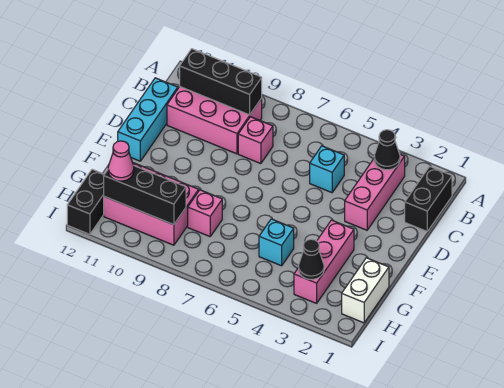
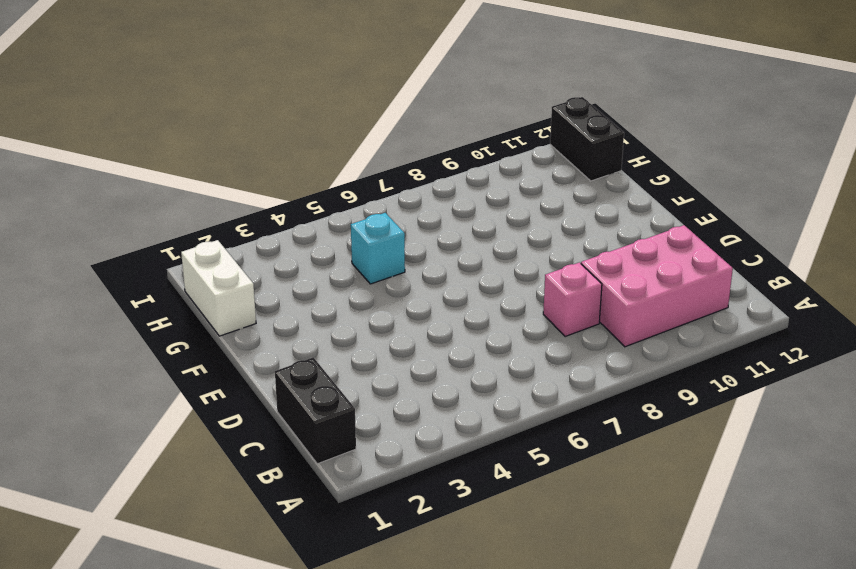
none -> pink brick B3:D3 level 1
none -> cyan brick C5 level 1
none -> cyan brick C12:E12 level 1

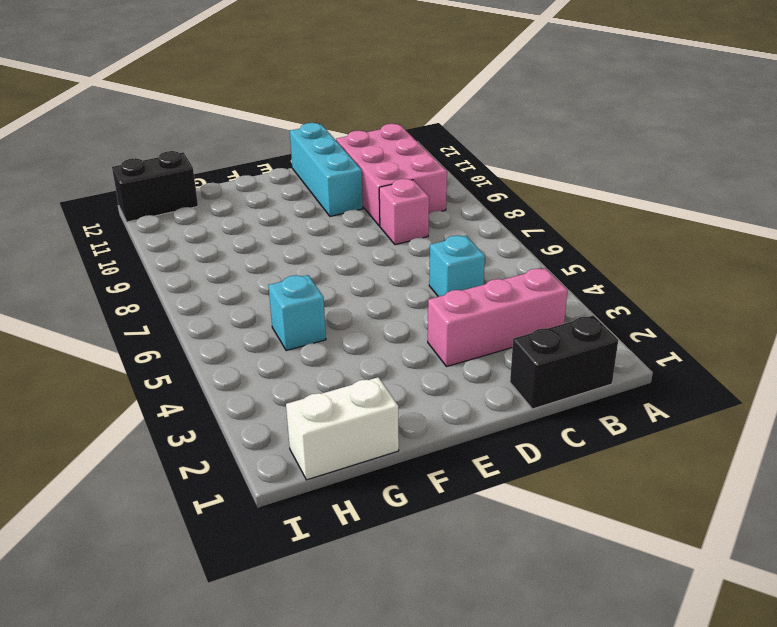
cyan brick D10:D12 level 1 -> cyan brick C12:E12 level 1
none -> pink brick F3:H3 level 1
none -> pink brick G8 level 1
none -> pink brick G9:H11 level 1

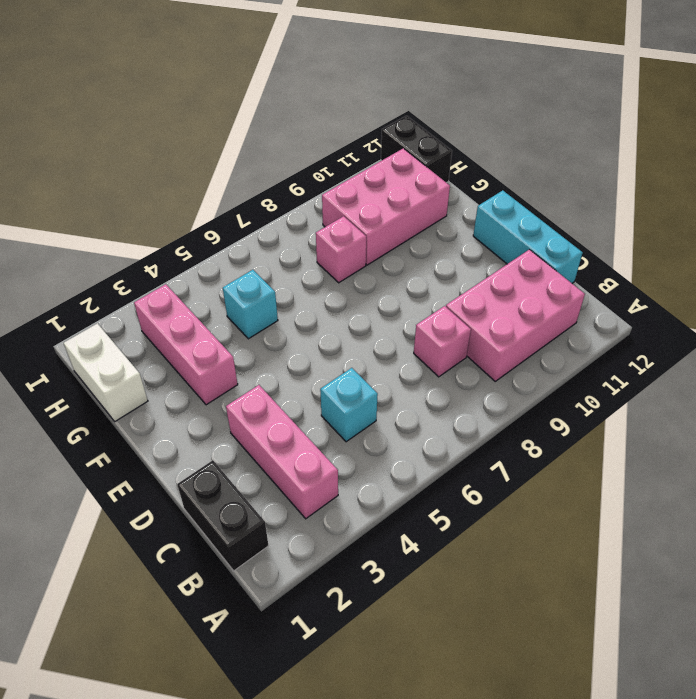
none -> black cone B3 level 2
none -> black brick B9:B11 level 2
none -> black cone H3 level 2

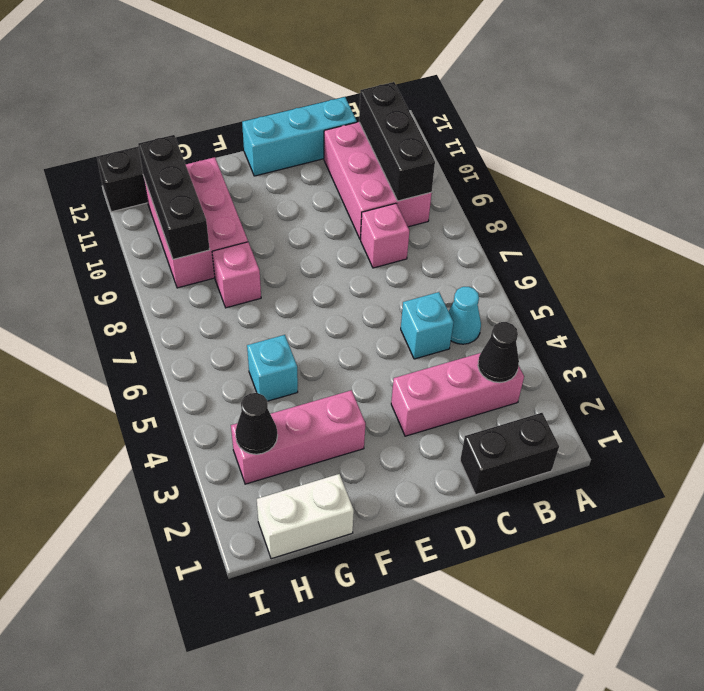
cyan cone B5 level 1 -> none
none -> pink cone H11 level 3

